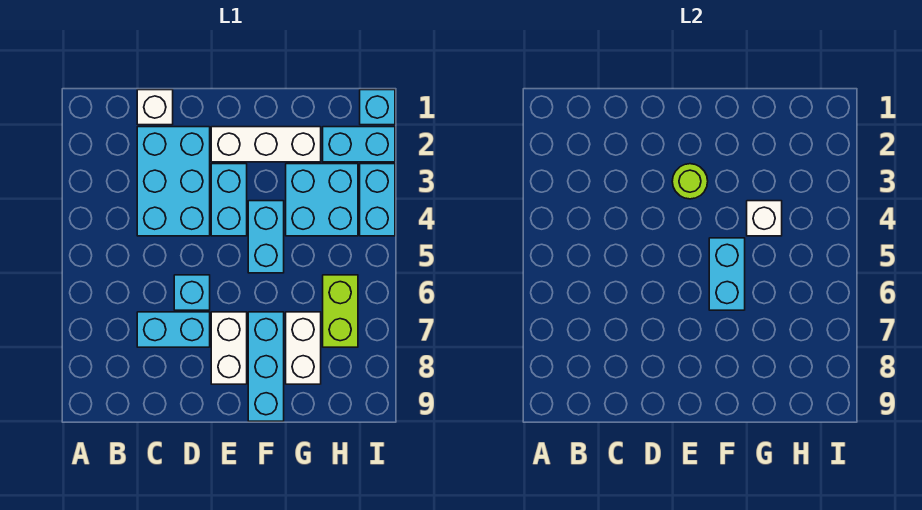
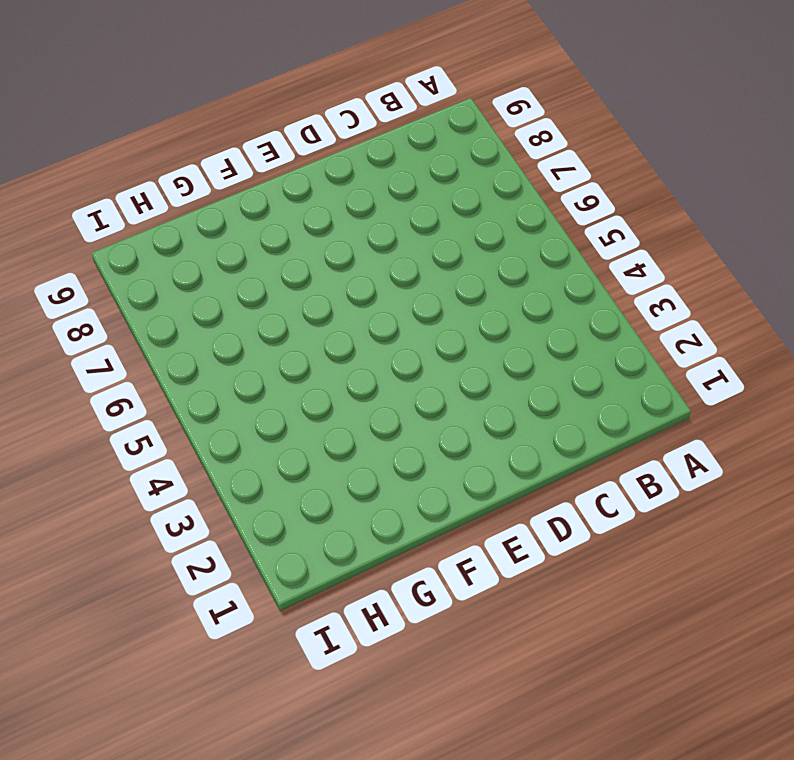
none -> white brick C1 level 1
none -> cyan brick C2:D4 level 1
none -> cyan brick C7:D7 level 1

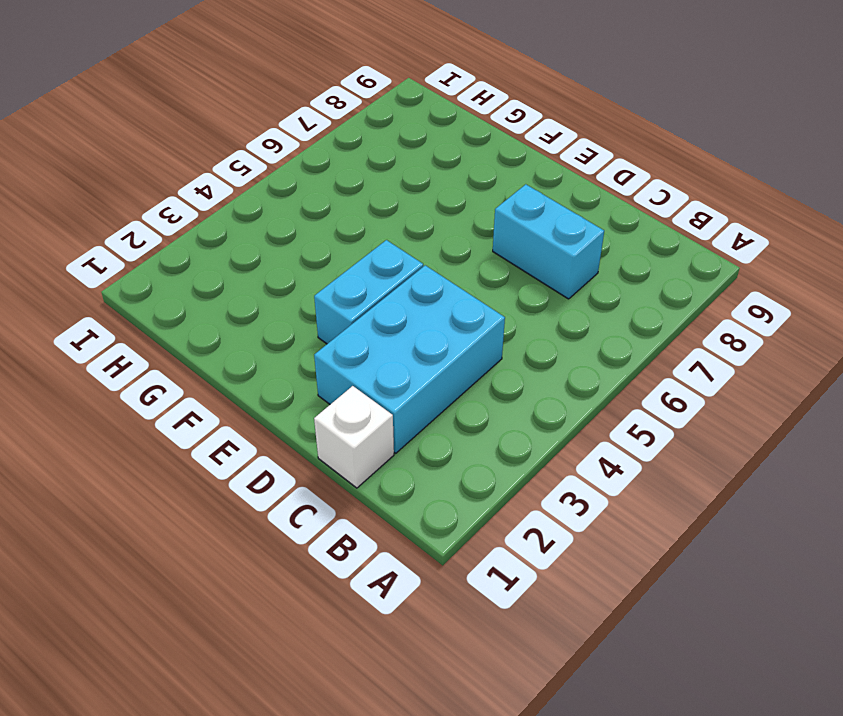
none -> cyan brick D6 level 1
none -> white brick E2:G2 level 1
none -> white brick E7:E8 level 1

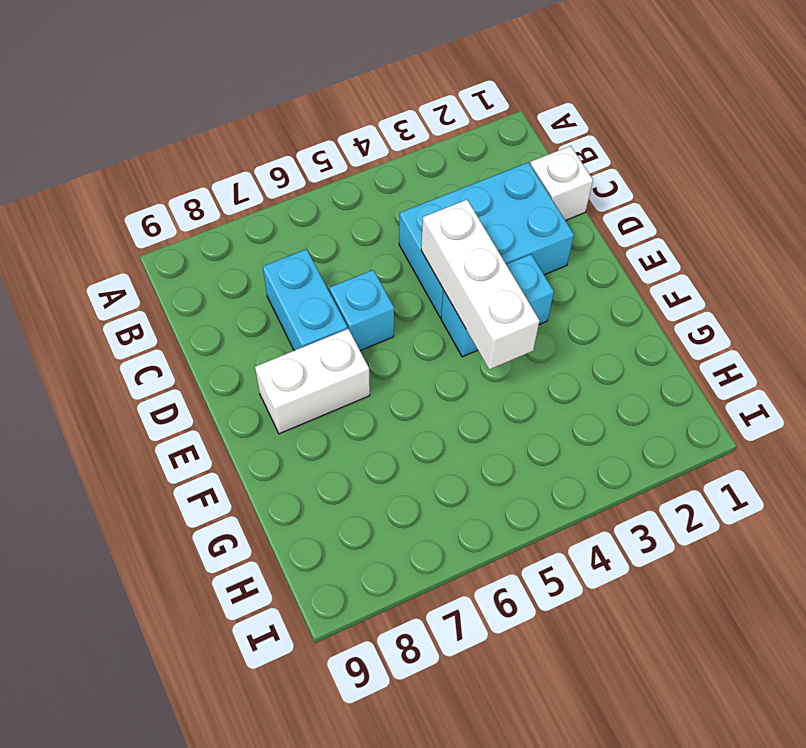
white brick D4:F4 level 2 -> white brick E2:G2 level 1
none -> cyan brick F4:F5 level 1
none -> cyan brick F7:F9 level 1
none -> cyan brick G3:H4 level 1

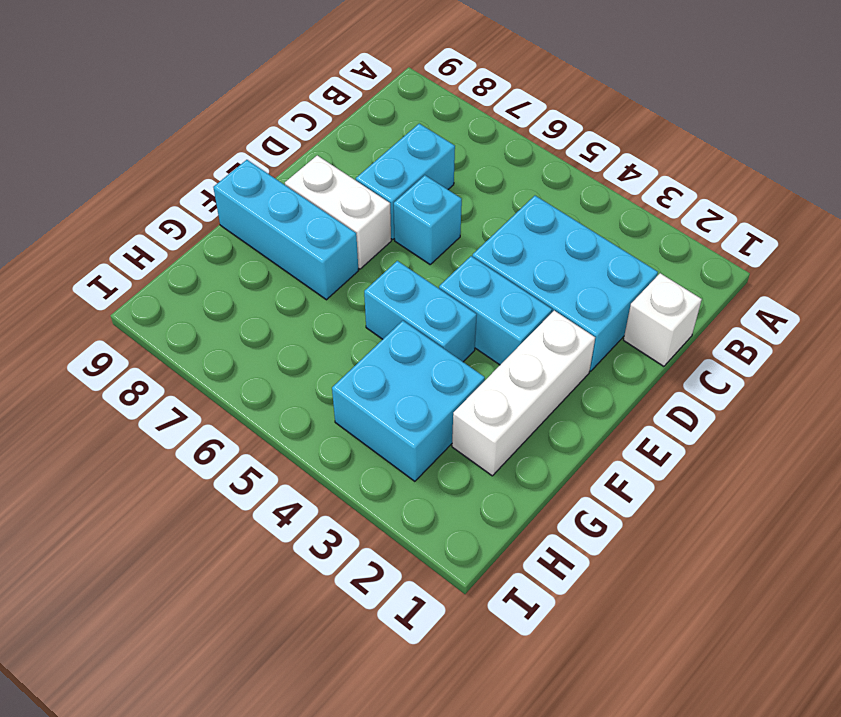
none -> white brick G7:G8 level 1
none -> cyan brick H2:I2 level 1
none -> lime brick H6:H7 level 1

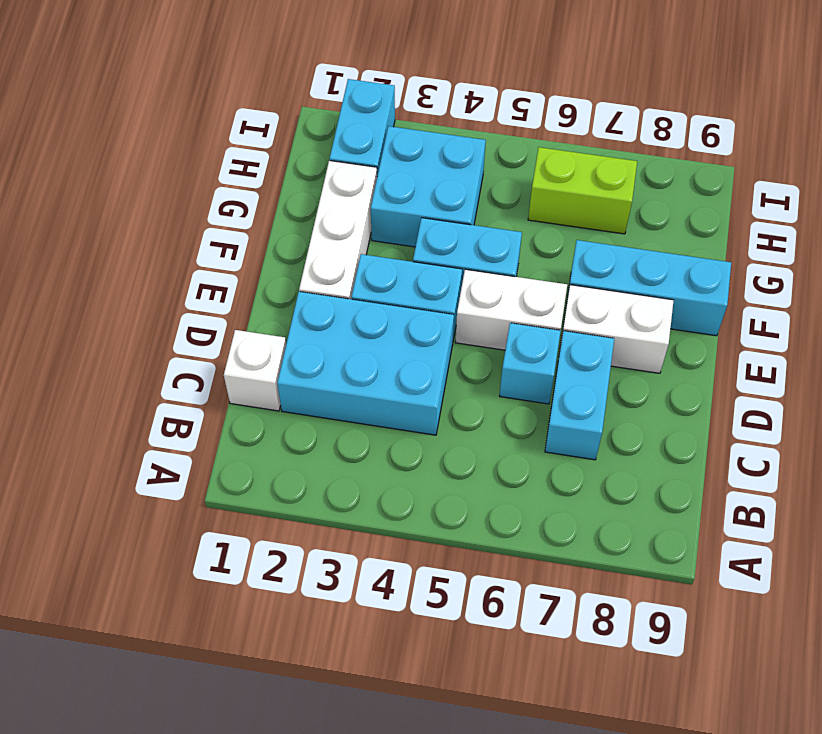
white brick E5:E6 level 1 -> white brick G7:G8 level 1
none -> cyan brick I1 level 1
none -> cyan brick I3:I4 level 1
none -> lime round brick E3 level 2

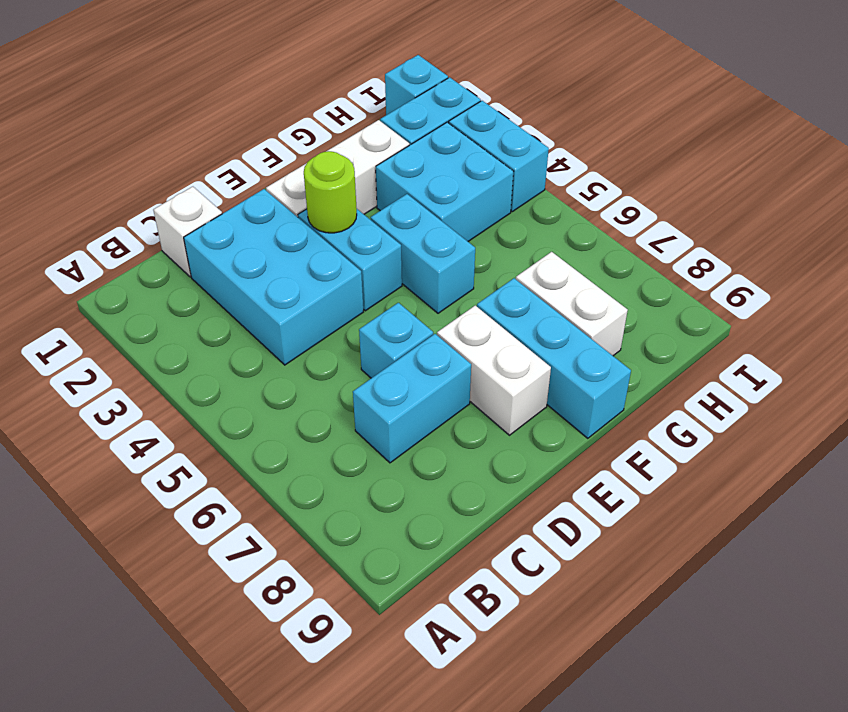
none -> lime brick H6:H7 level 1
none -> cyan brick F5:F6 level 2
none -> white brick G4 level 2

